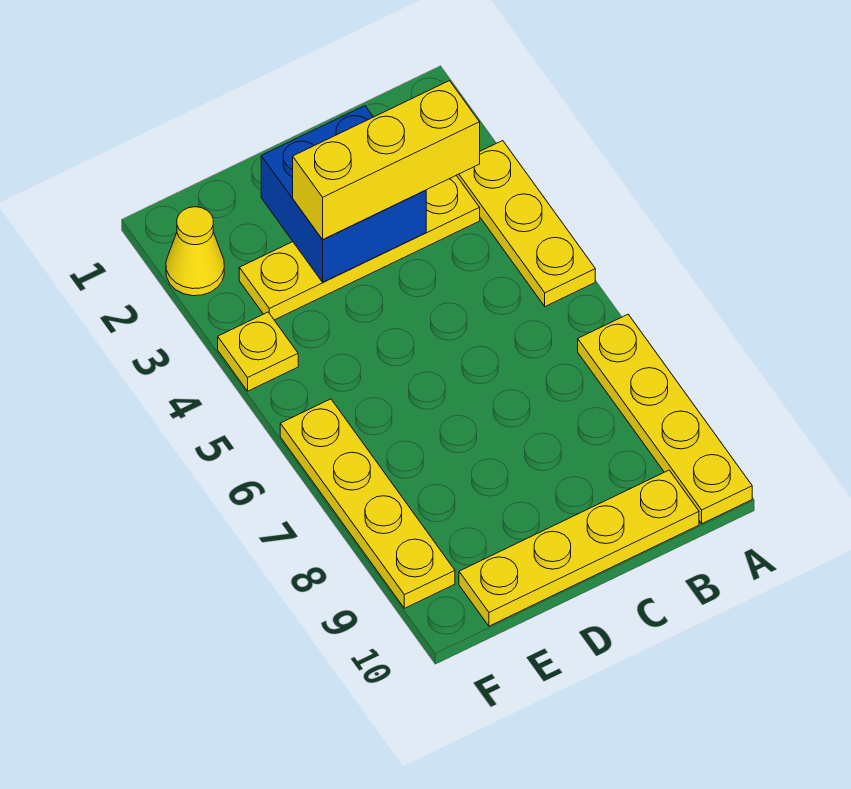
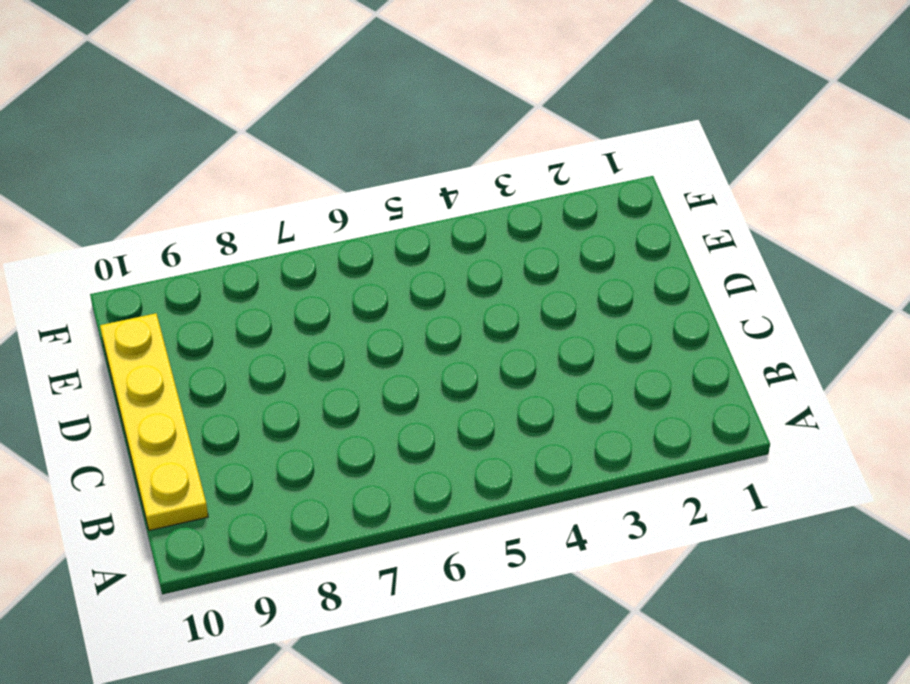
none -> yellow plate A3:A5 level 1
none -> yellow plate A7:A10 level 1

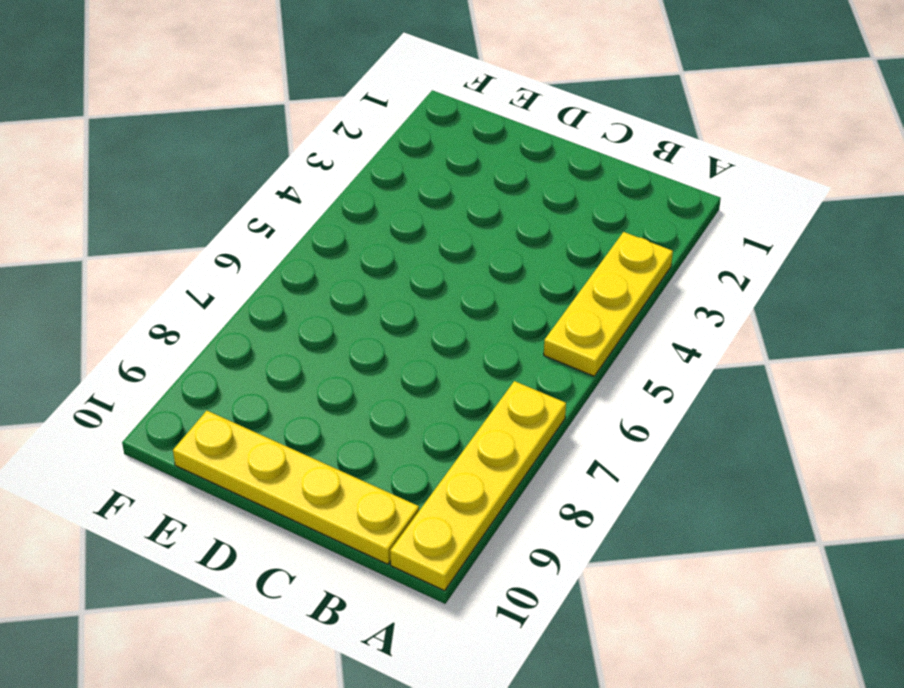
none -> yellow plate B3:E3 level 1
none -> yellow cone F2 level 1

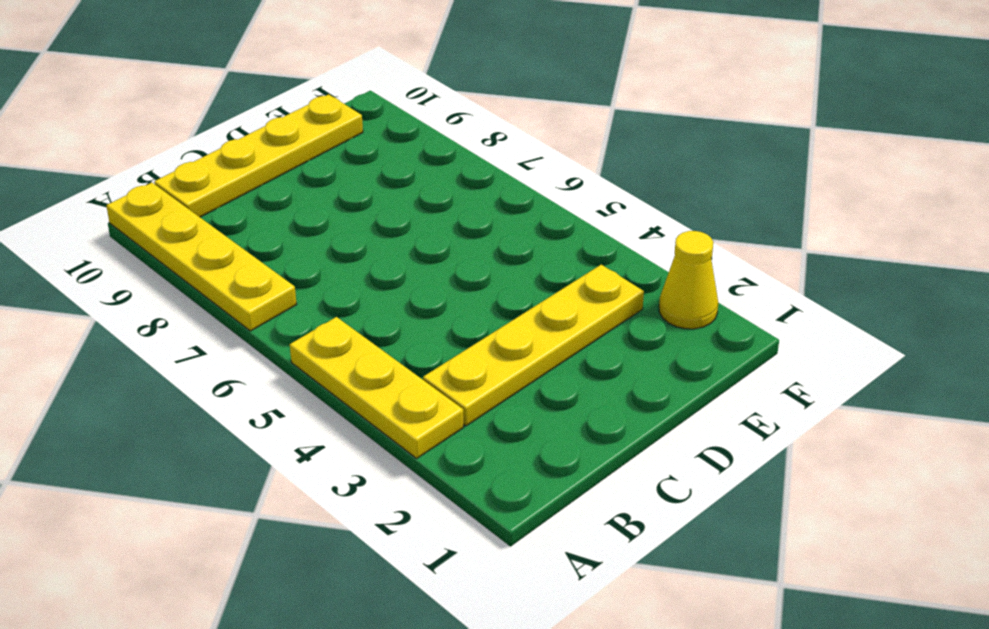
none -> yellow plate F4 level 1
none -> yellow plate F6:F9 level 1

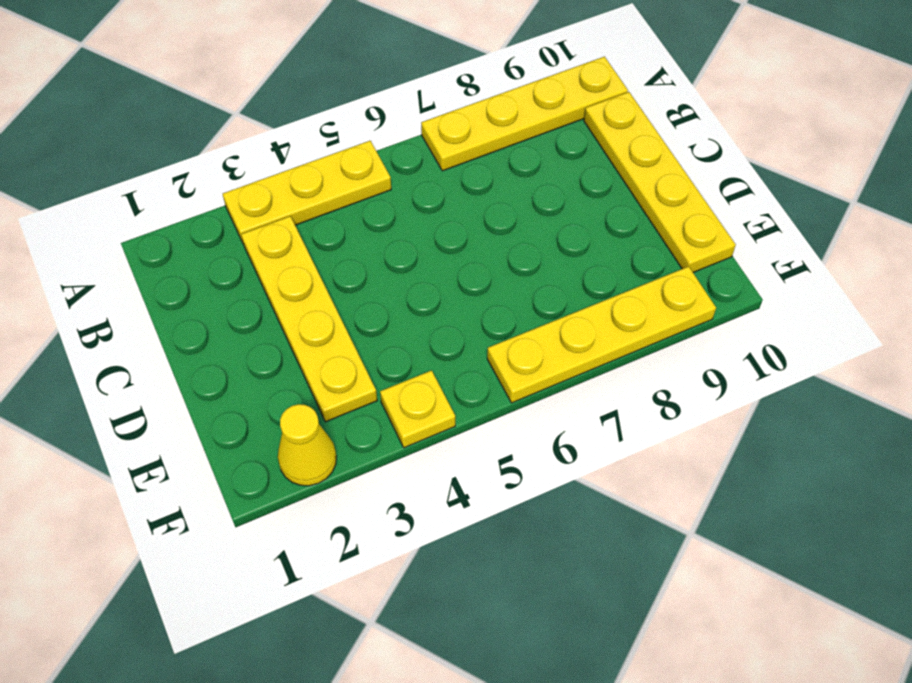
none -> blue brick C2:D3 level 2
none -> yellow brick B3:D3 level 3

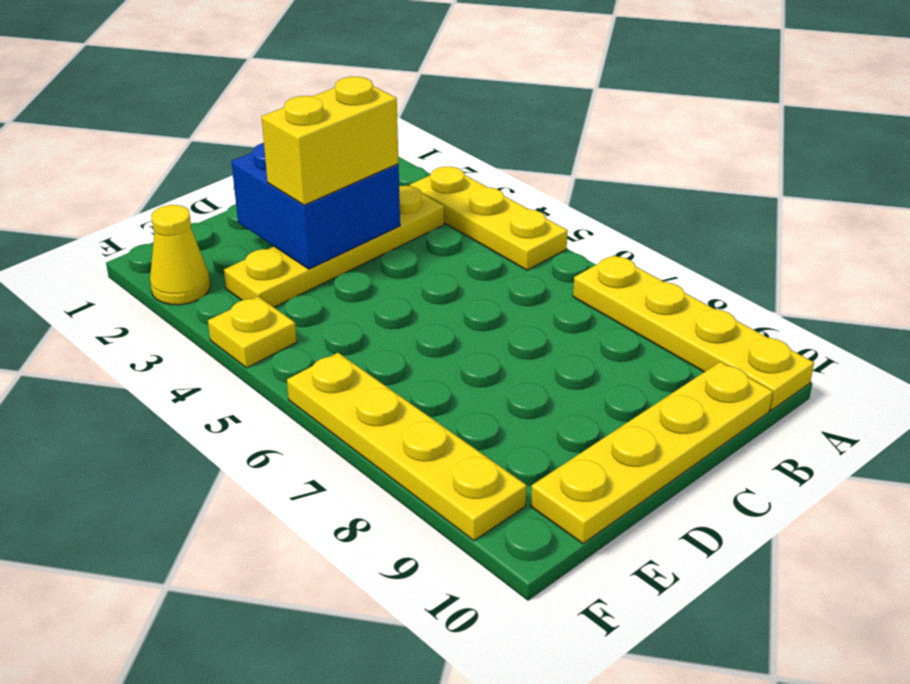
yellow brick C3:D3 level 3 -> yellow brick B3:D3 level 3

